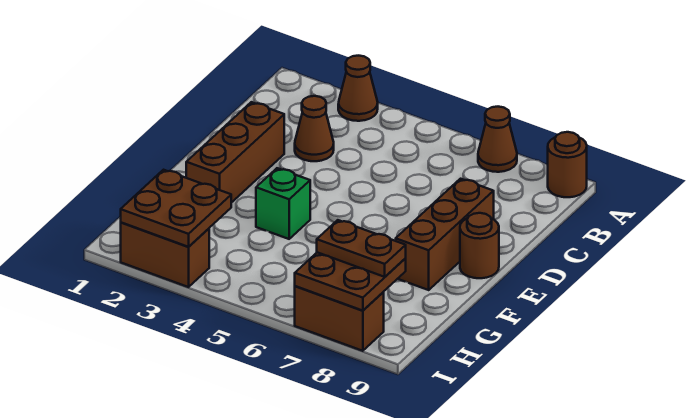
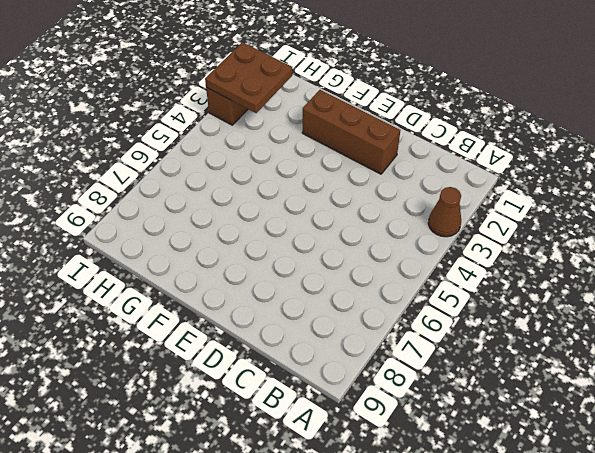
none -> brown cone A7 level 1
none -> brown round brick A9 level 1
none -> brown cone C3 level 1

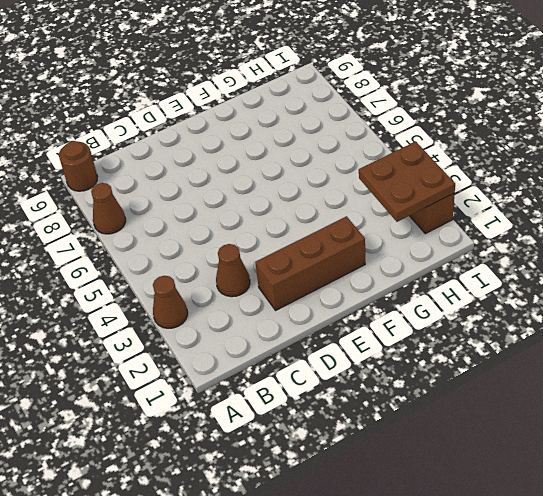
none -> brown brick D8:F8 level 1
none -> brown round brick E9 level 1
none -> green brick F4 level 1

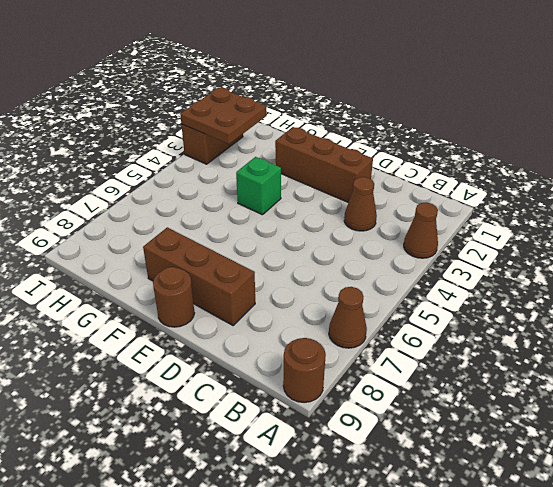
none -> brown brick I7:I8 level 1
none -> brown plate H7:I8 level 2
none -> brown plate H7:H8 level 3

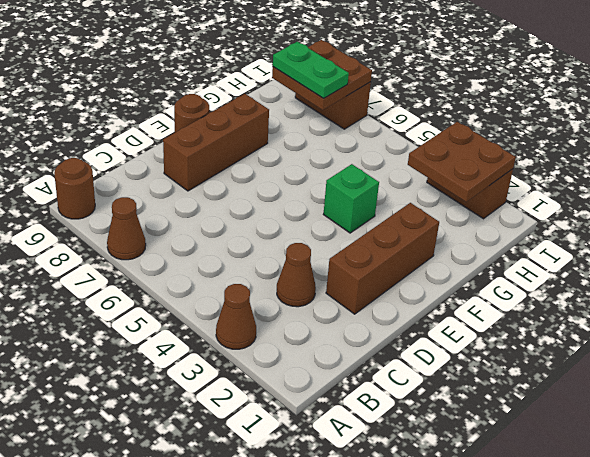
green plate H7:H8 level 3 -> brown plate H7:H8 level 3

